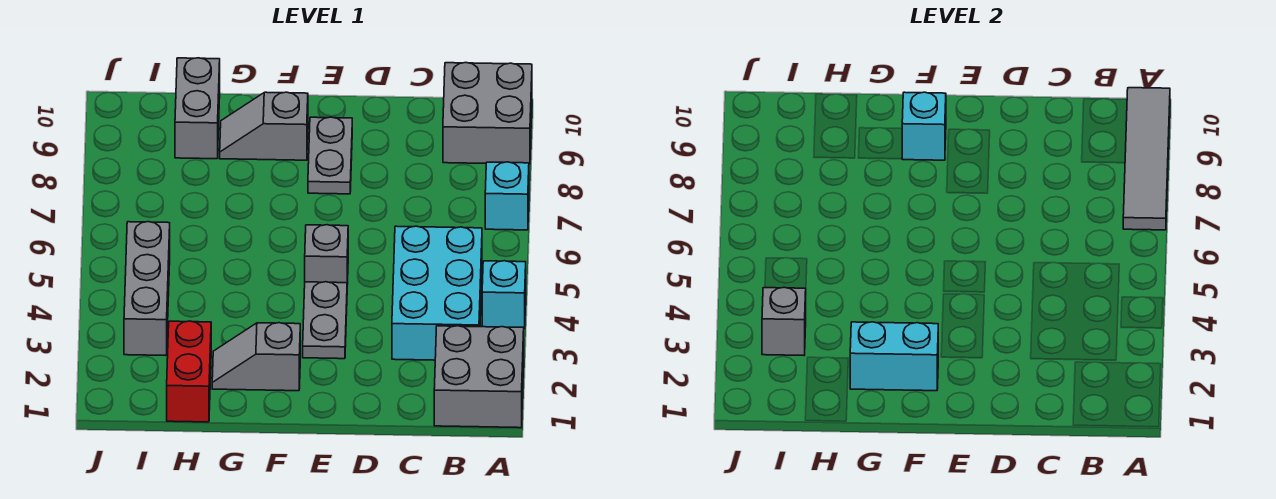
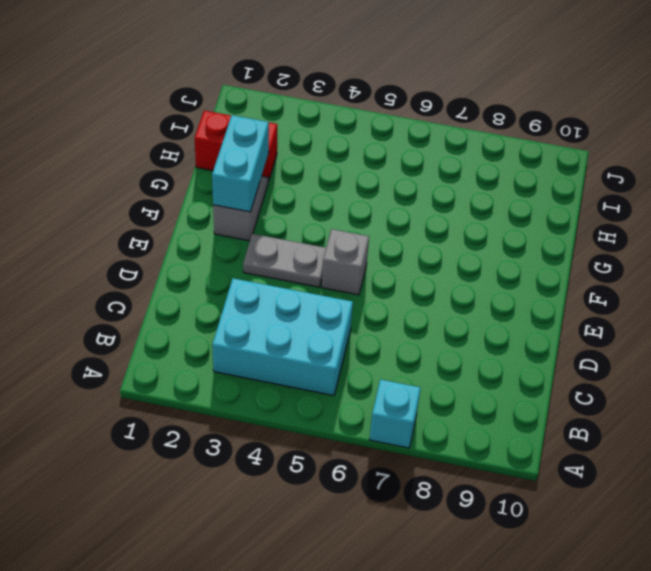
none -> grey brick A1:B2 level 1
none -> cyan brick A4 level 1
none -> grey brick A9:B10 level 1

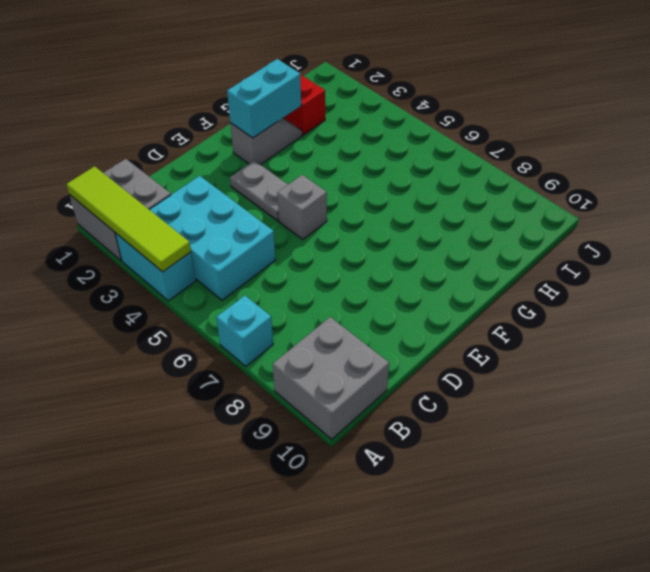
lime tile A1:A4 level 2 -> none
cyan brick A3:A4 level 1 -> cyan brick A4 level 1
none -> grey plate E8:E9 level 1
none -> grey slope F9:G9 level 1 top F
none -> grey brick H9:H10 level 1

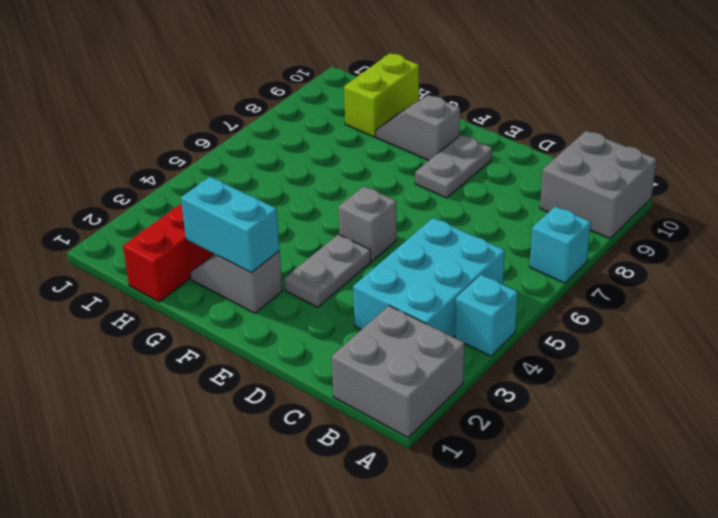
lime brick H9:H10 level 1 -> grey brick H9:H10 level 1
none -> grey brick I3:I5 level 1
none -> grey tile A7:A10 level 2
none -> cyan brick F9 level 2

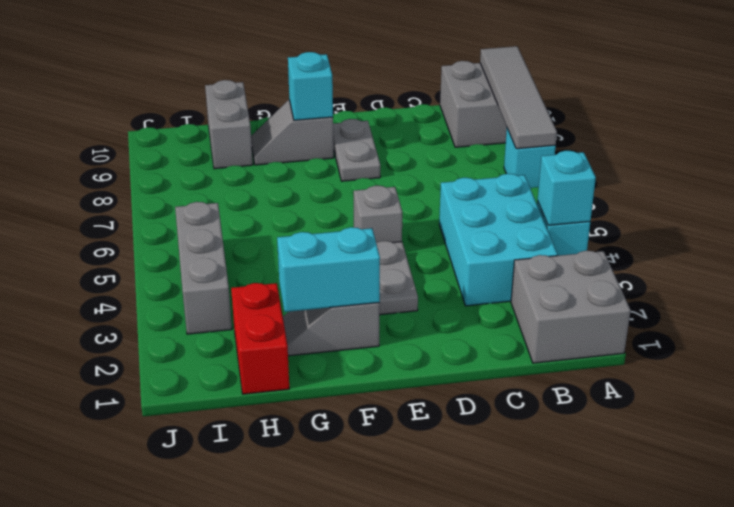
cyan brick A4 level 2 -> none
none -> grey brick I3 level 2

